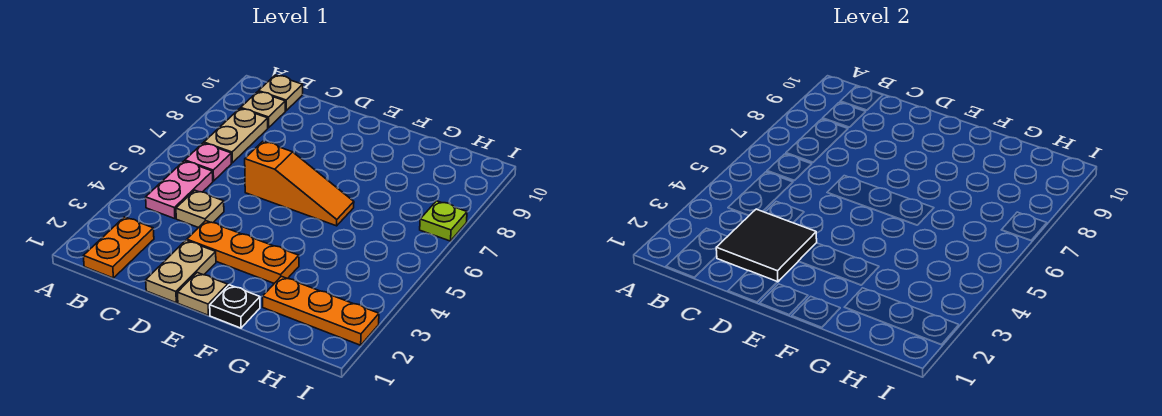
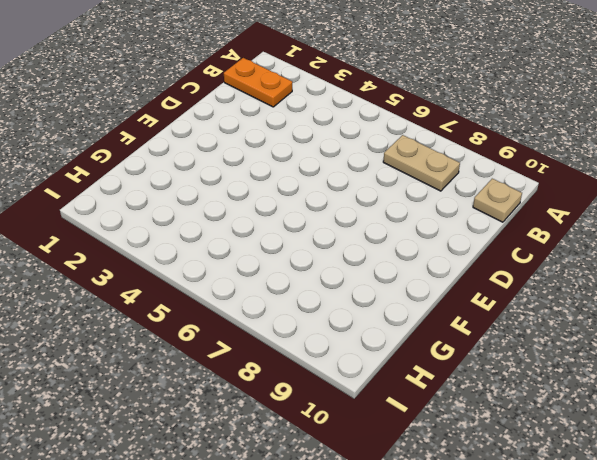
none -> pink plate B4:B5 level 1
none -> pink plate B6 level 1
none -> tan plate B9 level 1

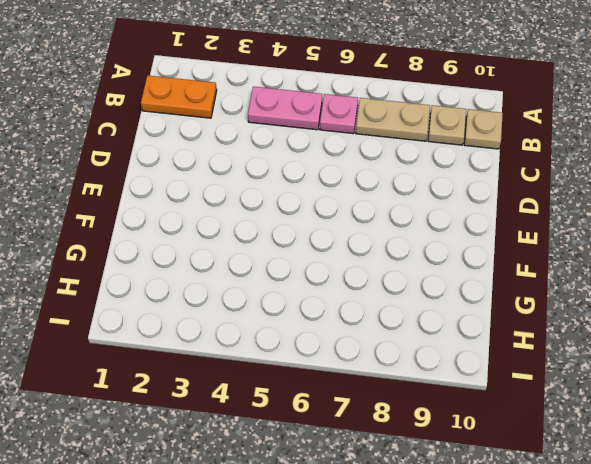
none -> tan plate C4 level 1
none -> tan plate D1:D2 level 1
none -> orange plate D3:F3 level 1

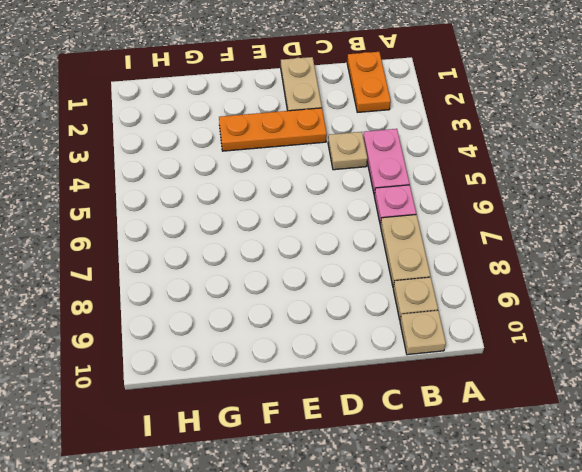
none -> orange slope D6:F6 level 1 top D
none -> tan plate E1 level 1
none -> black plate F1 level 1

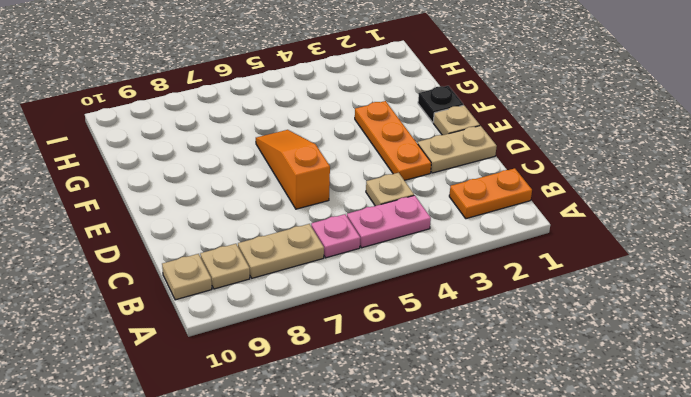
none -> orange plate G2:I2 level 1
none -> lime plate I7 level 1
none -> black tile C2:D3 level 2

